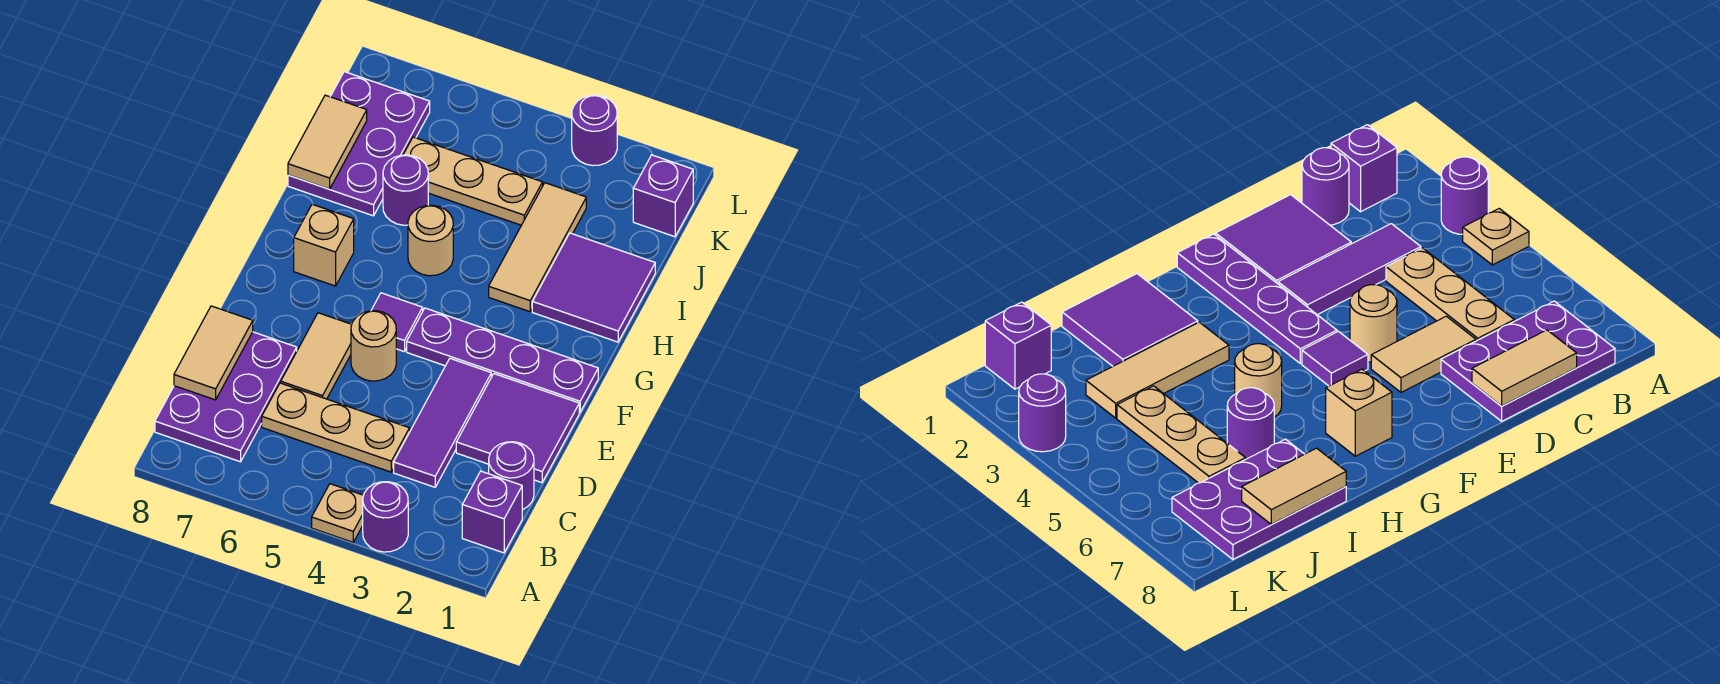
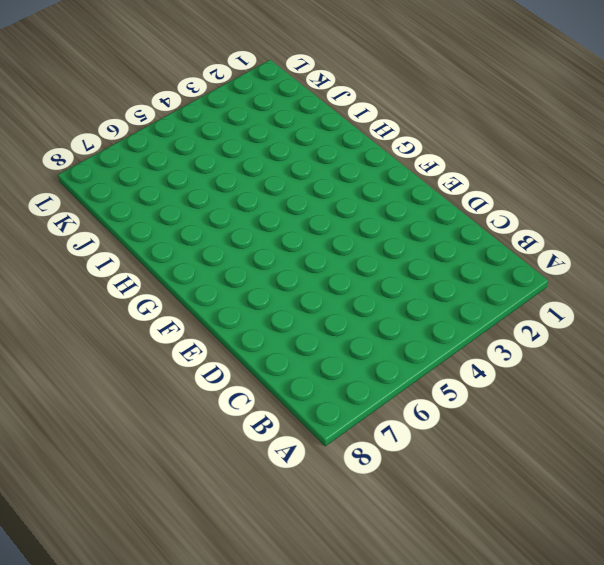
none -> purple round brick A3 level 1
none -> tan plate A4 level 1
none -> purple brick B1 level 1

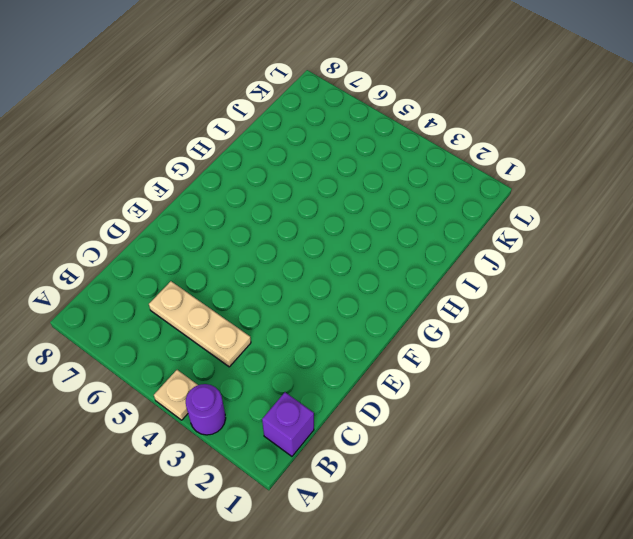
none -> purple plate B7:D8 level 1
none -> purple round brick C1 level 1
none -> purple tile C3:E3 level 1

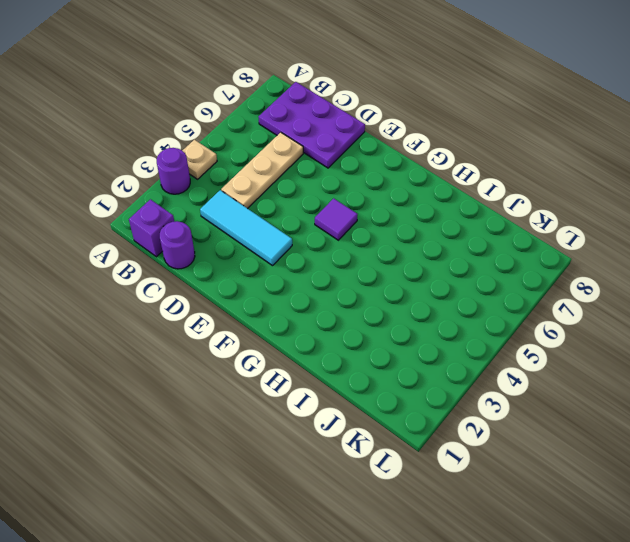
cyan tile C3:E3 level 1 -> purple tile C3:E3 level 1
none -> purple tile D1:E2 level 1
none -> tan tile D6:E6 level 1
none -> tan round brick E5 level 1

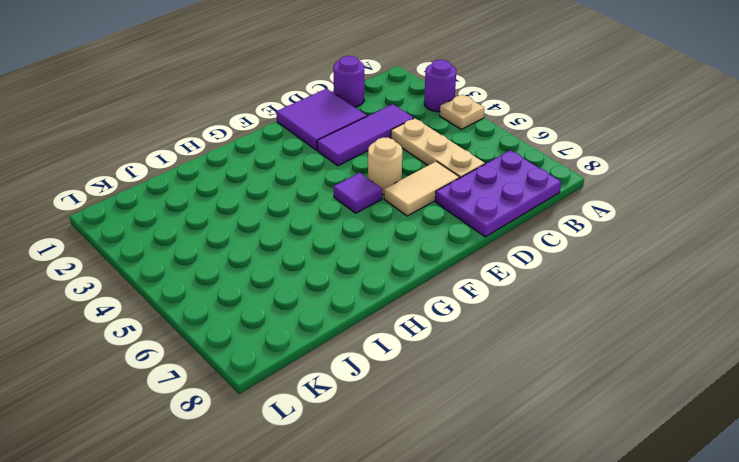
none -> purple brick B1 level 1
none -> purple plate F1:F4 level 1
none -> tan brick G7 level 1

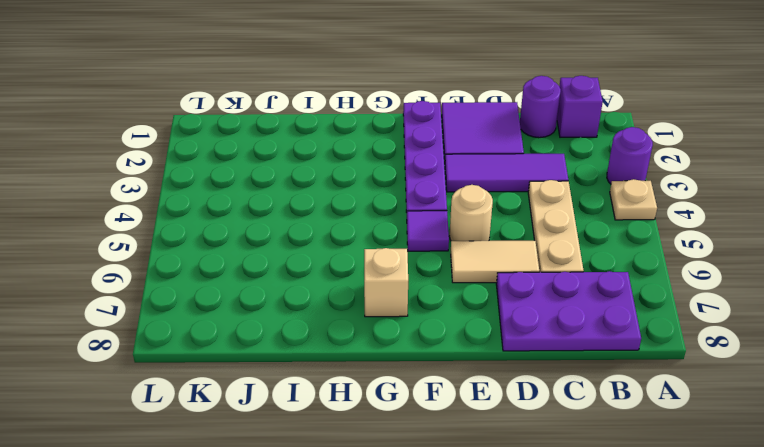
none -> purple tile H1:I2 level 1
none -> tan tile H3:J3 level 1
none -> tan round brick H5 level 1

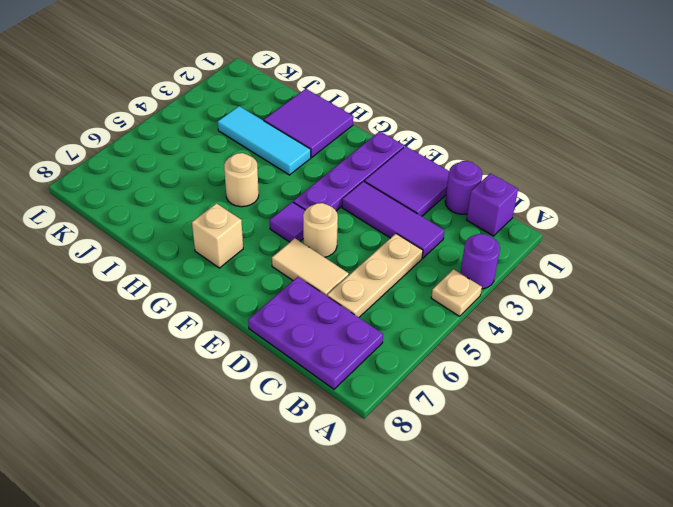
cyan tile H3:J3 level 1 -> tan tile H3:J3 level 1
none -> purple round brick I6 level 1
none -> purple plate I7:K8 level 1
none -> tan plate J4:J6 level 1

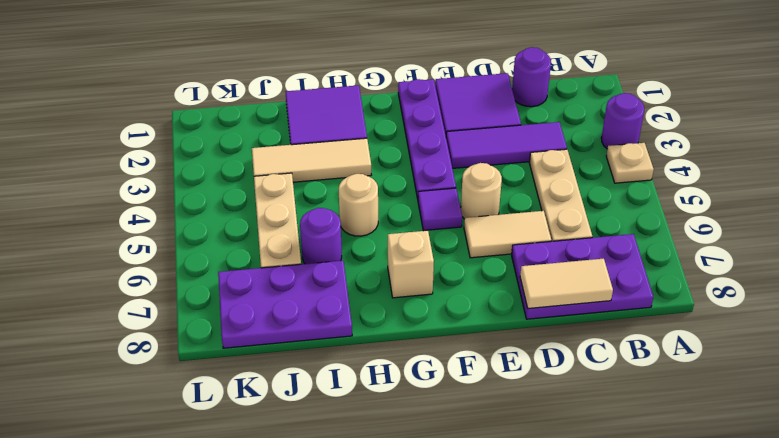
none -> purple brick B1 level 1
none -> purple brick K1 level 1
none -> purple round brick L3 level 1

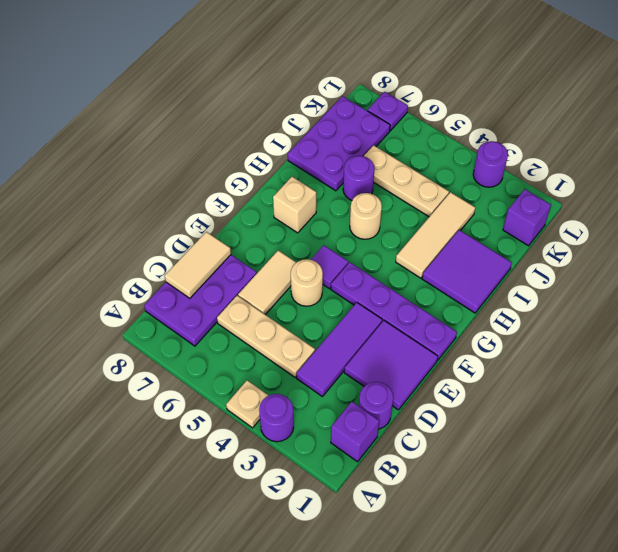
purple plate L7 level 1 -> none
none -> tan tile I8:J8 level 2

